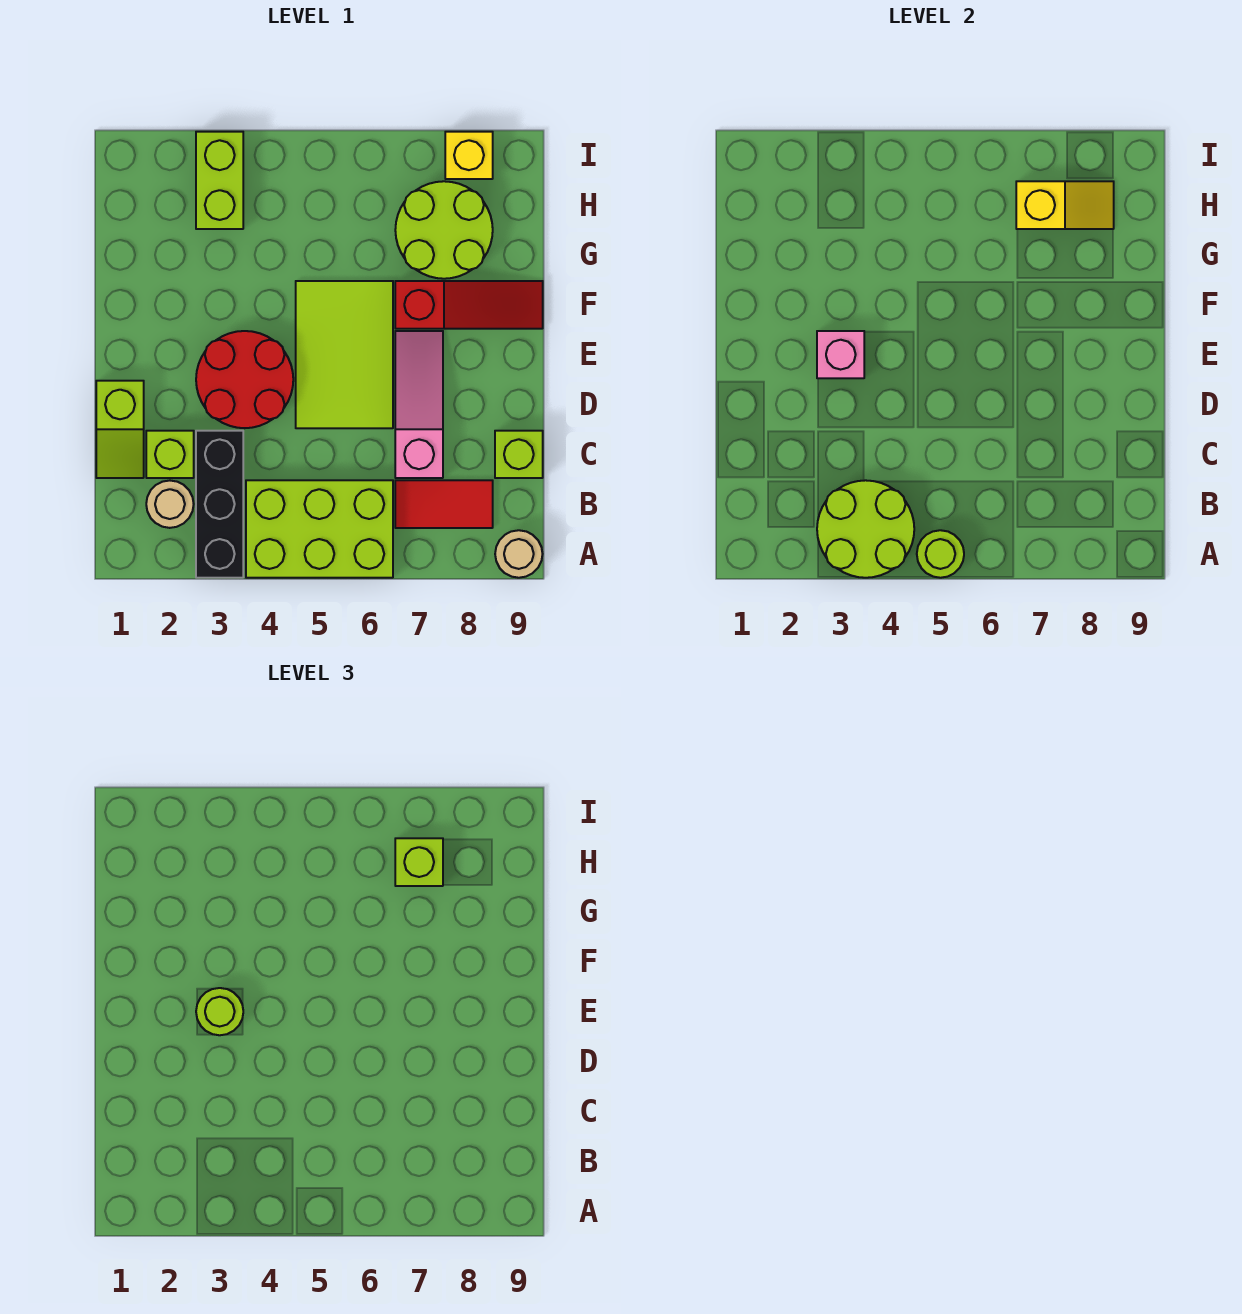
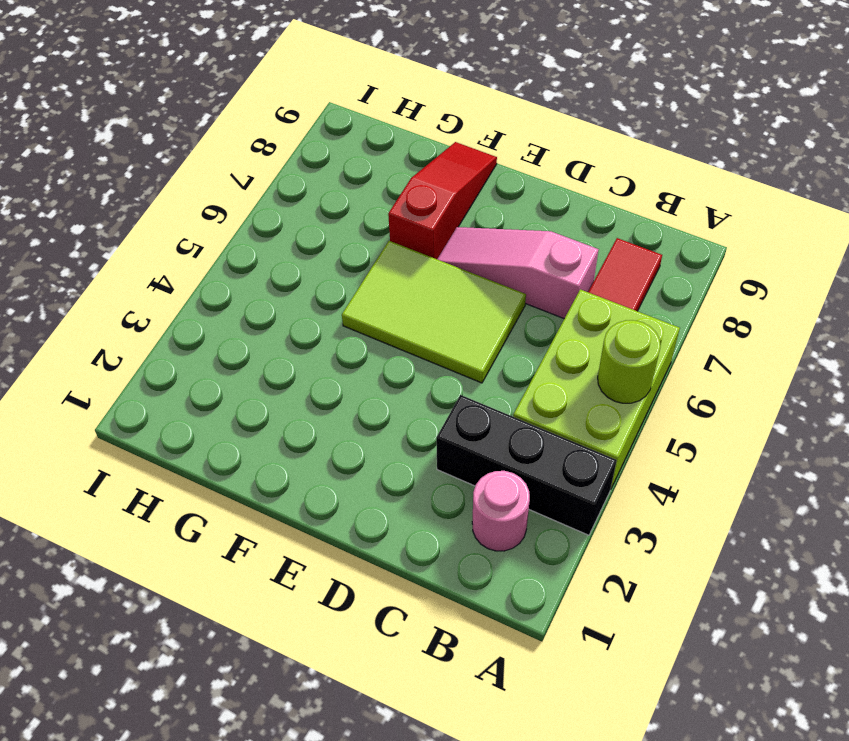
pink round brick B2 level 1 -> tan round brick B2 level 1
none -> tan round brick A9 level 1
none -> lime slope C1:D1 level 1 top D
none -> lime brick C2 level 1

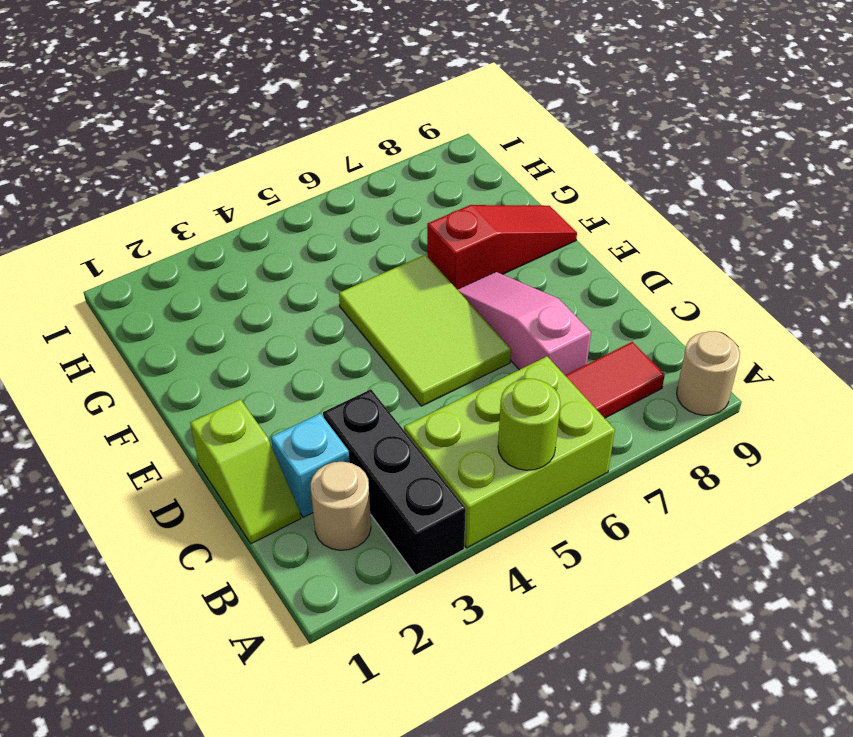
cyan brick C2 level 1 -> lime brick C2 level 1
none -> lime brick C9 level 1
none -> red round brick D3:E4 level 1
none -> lime round brick G7:H8 level 1

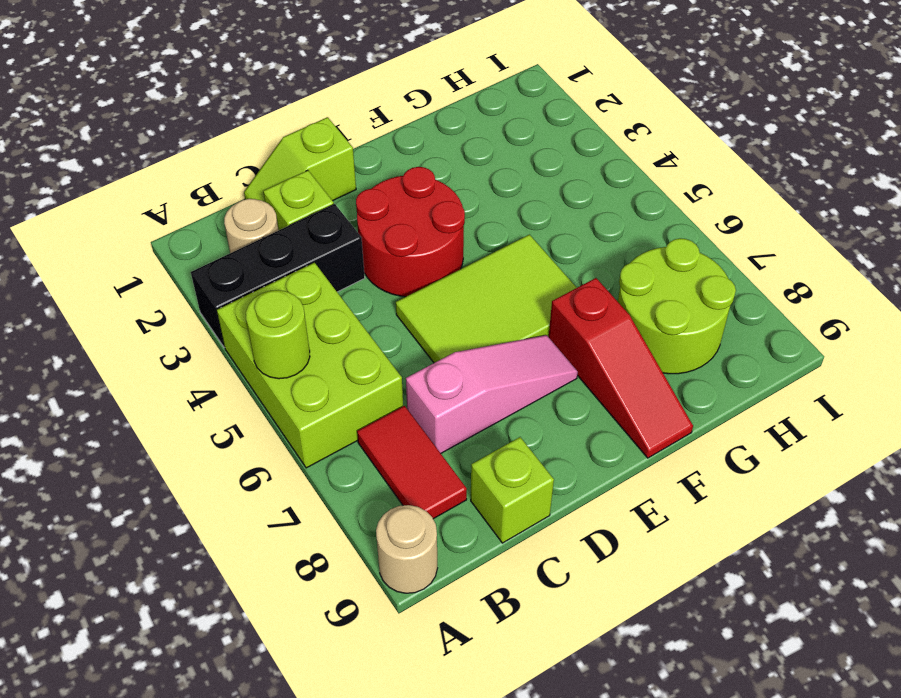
none -> lime brick H3:I3 level 1
none -> yellow brick I8 level 1
none -> lime round brick A3:B4 level 2

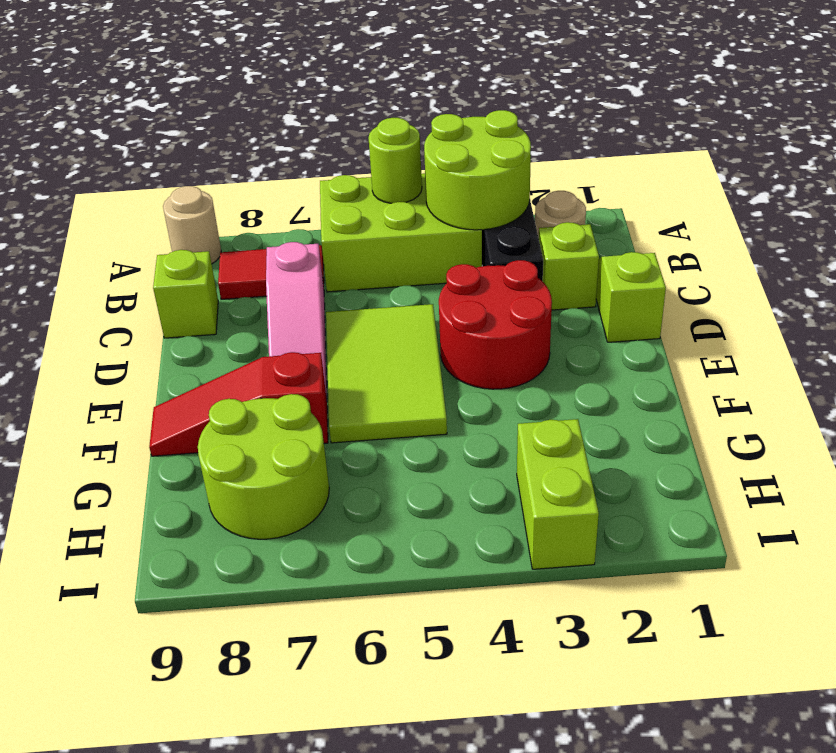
none -> yellow brick I8 level 1
none -> pink brick E3 level 2
none -> yellow slope H7:H8 level 2 top 7

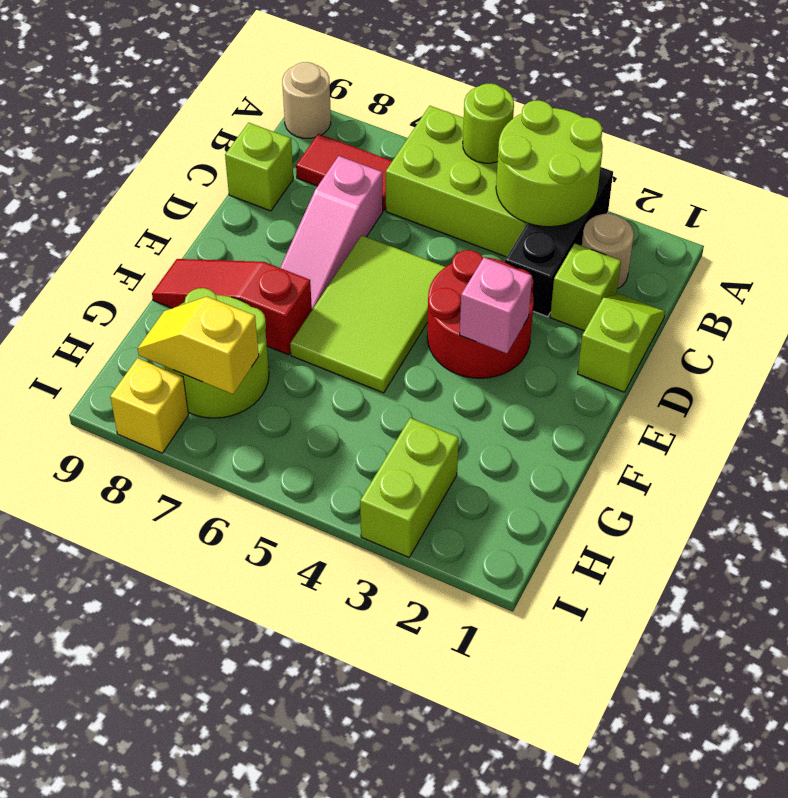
none -> lime round brick E3 level 3
none -> lime brick H7 level 3

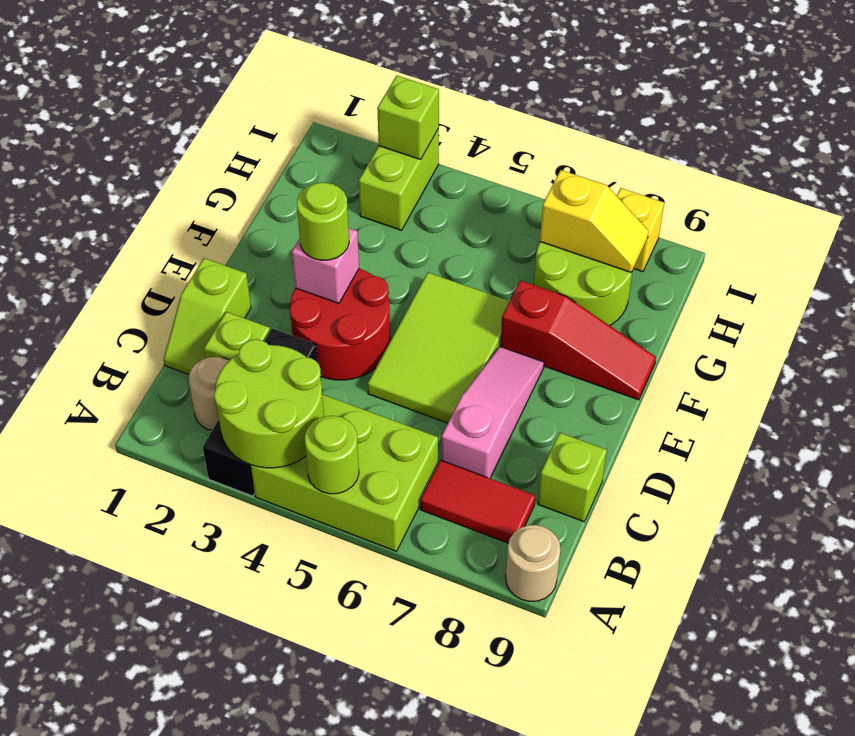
lime brick I3 level 2 -> lime brick H7 level 3

